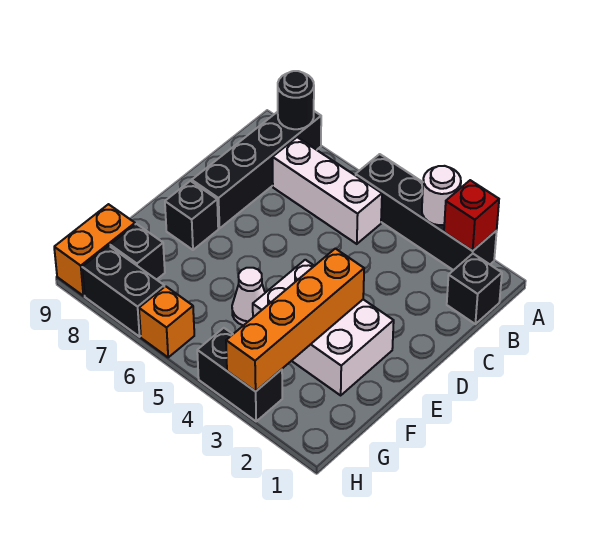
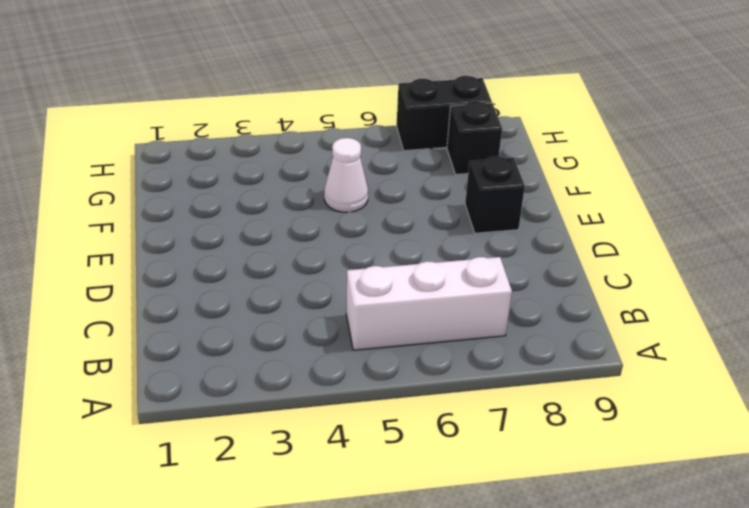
none -> black brick A2:A5 level 1
none -> black brick A8:D8 level 1
none -> black brick B1 level 1

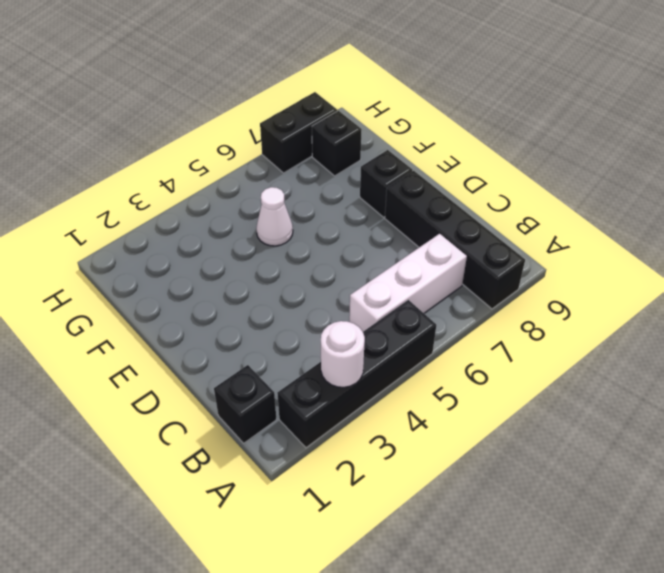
none -> white brick E2:F4 level 1
none -> orange brick G9:H9 level 1
none -> black brick H3:H4 level 1

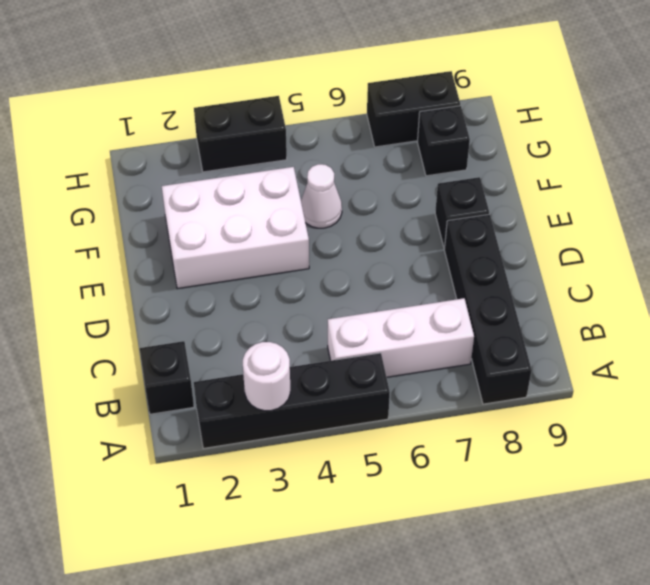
none -> orange brick G9:H9 level 1
none -> orange brick H6 level 1
none -> red brick A2 level 2

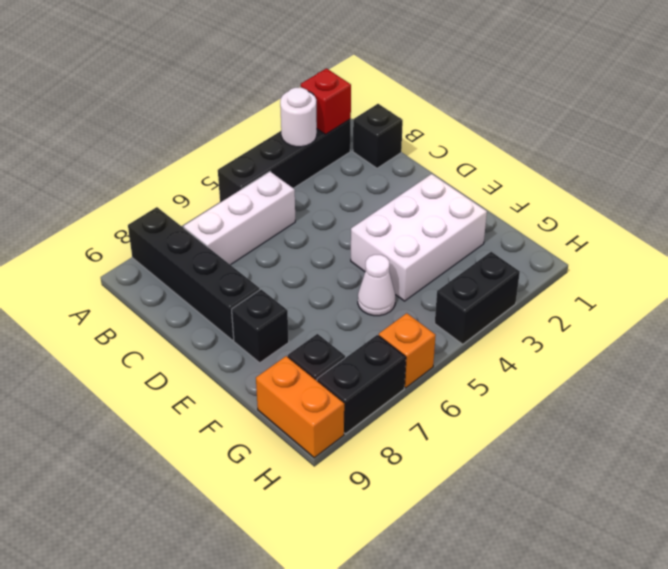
none -> black round brick A8 level 2
none -> orange brick E3:H3 level 2

